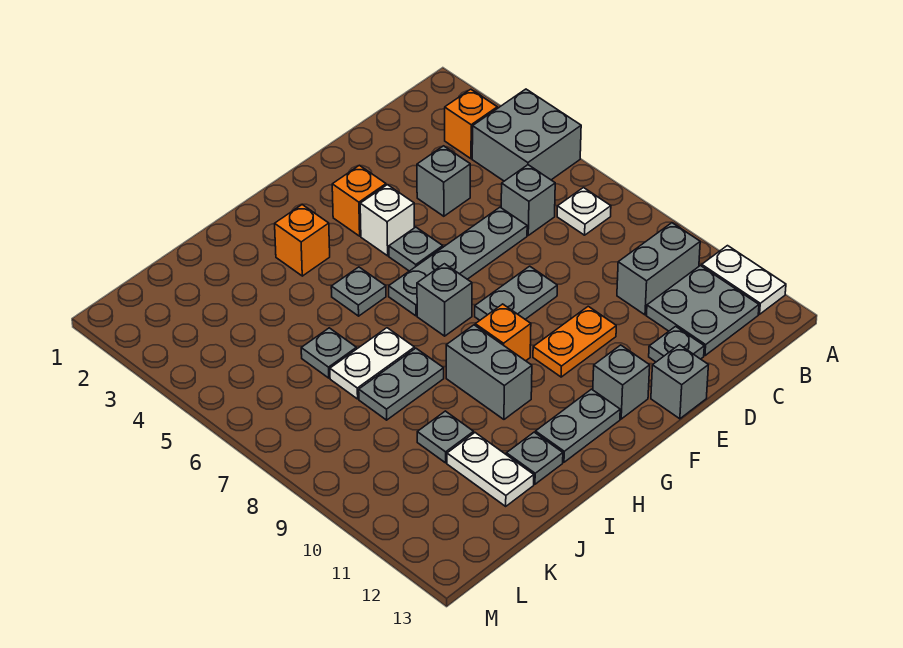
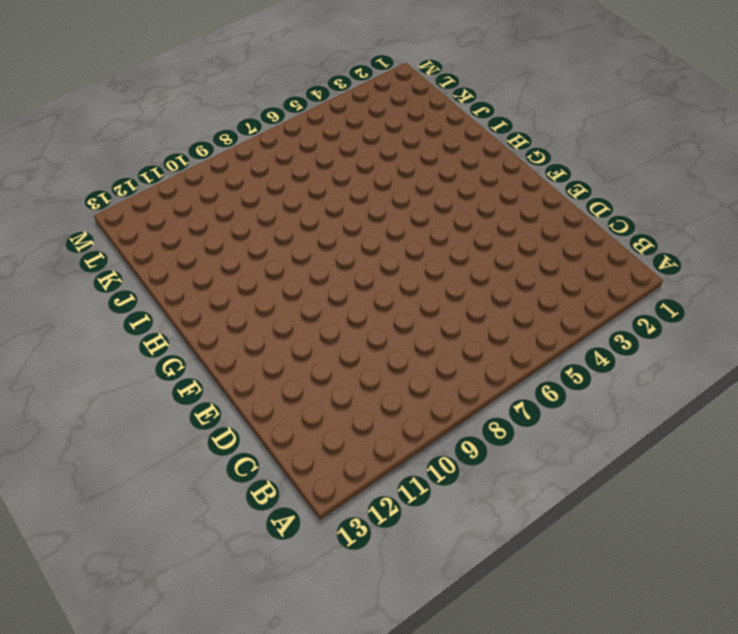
none -> grey brick A4:B5 level 1
none -> white plate A11:A12 level 1
none -> orange brick B3 level 1

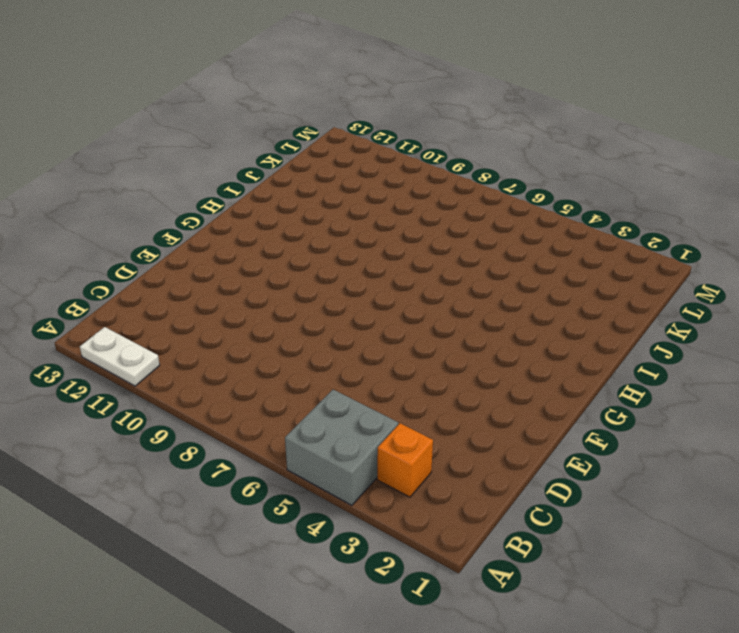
none -> white plate B7 level 1
none -> grey brick B10:C10 level 1
none -> grey plate B11:C12 level 1

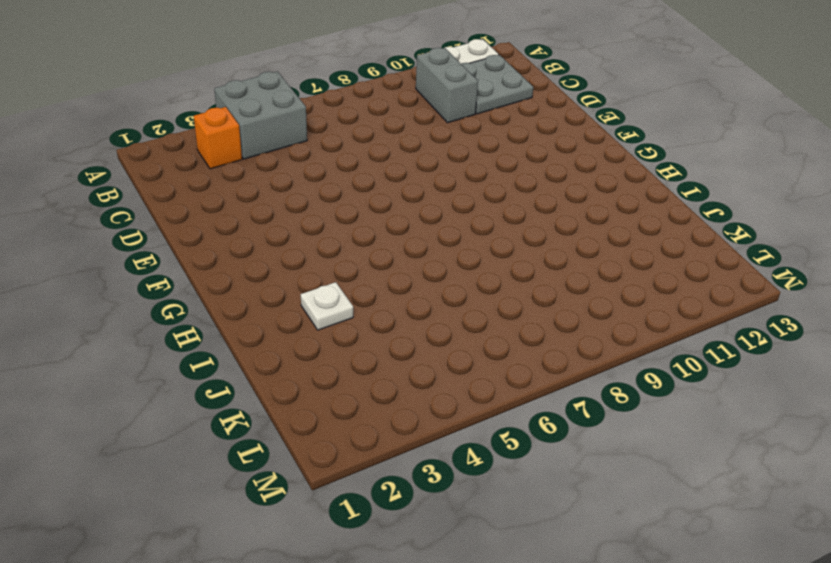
white plate I3 level 1 -> white plate B7 level 1
none -> grey brick C6 level 1
none -> grey brick D4 level 1
none -> grey plate D6:G6 level 1

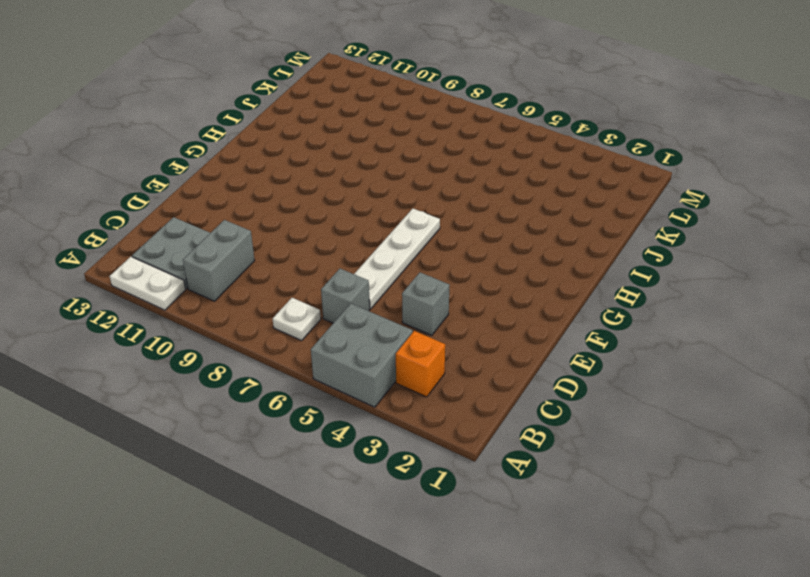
white plate D6:G6 level 1 -> grey plate D6:G6 level 1
none -> grey plate D12 level 1
none -> grey plate E8:F8 level 1
none -> orange plate E10:F10 level 1

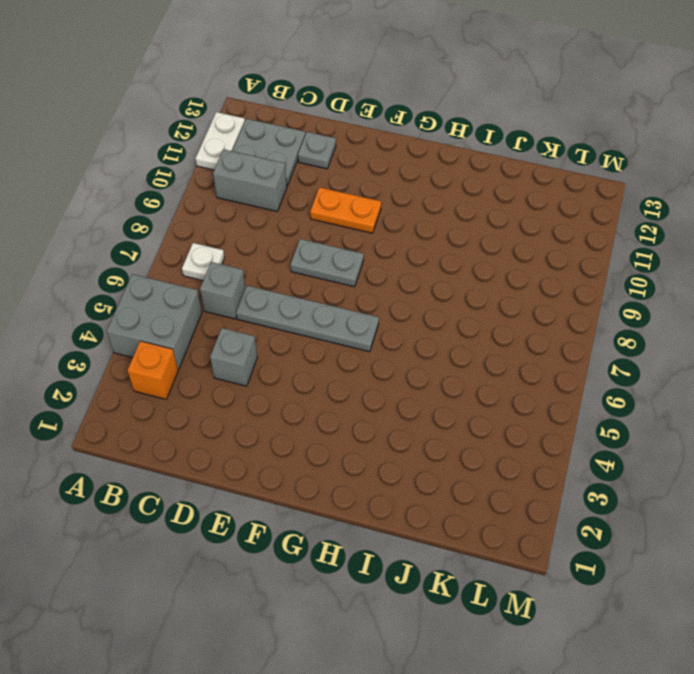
none -> grey brick E13 level 1
none -> orange brick F3 level 1
none -> white brick F4 level 1

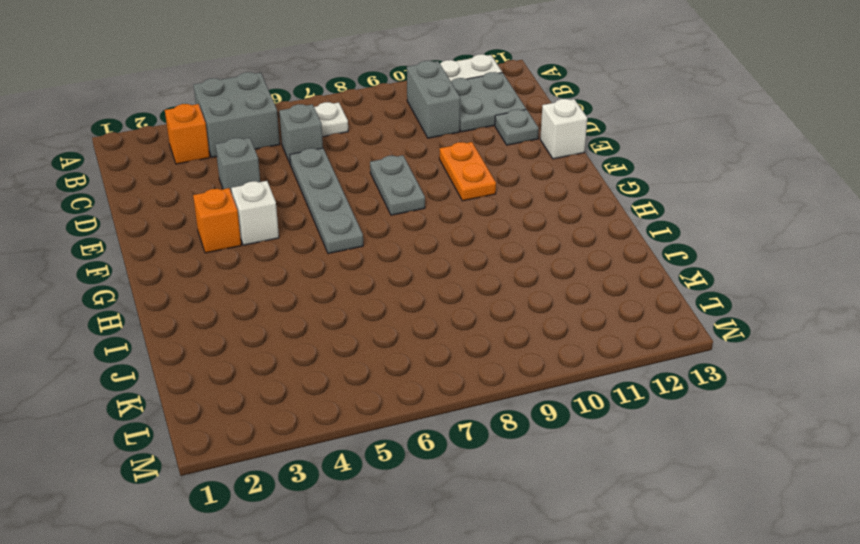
white brick E13 level 1 -> grey brick E13 level 1
none -> grey plate F5 level 1
none -> grey brick F12 level 1
none -> grey brick G7 level 1

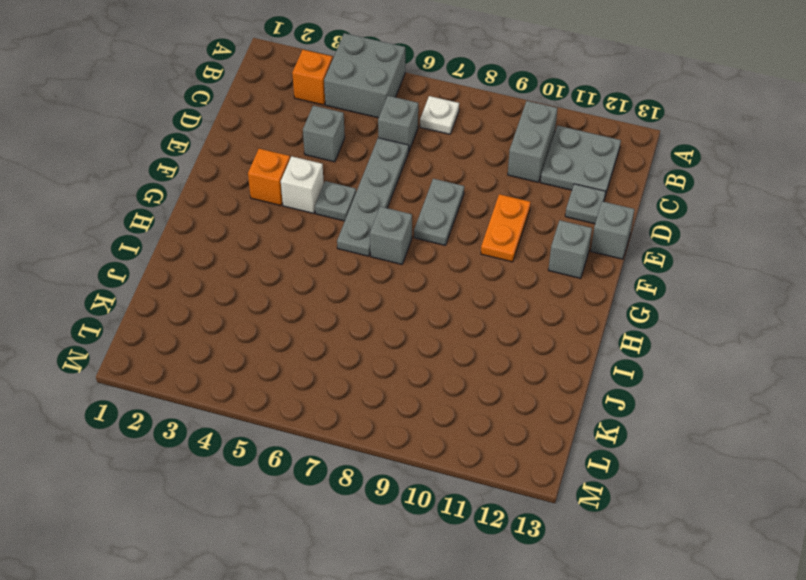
none -> white plate A11:A12 level 1
none -> orange brick G9 level 1
none -> grey plate G12:H12 level 1

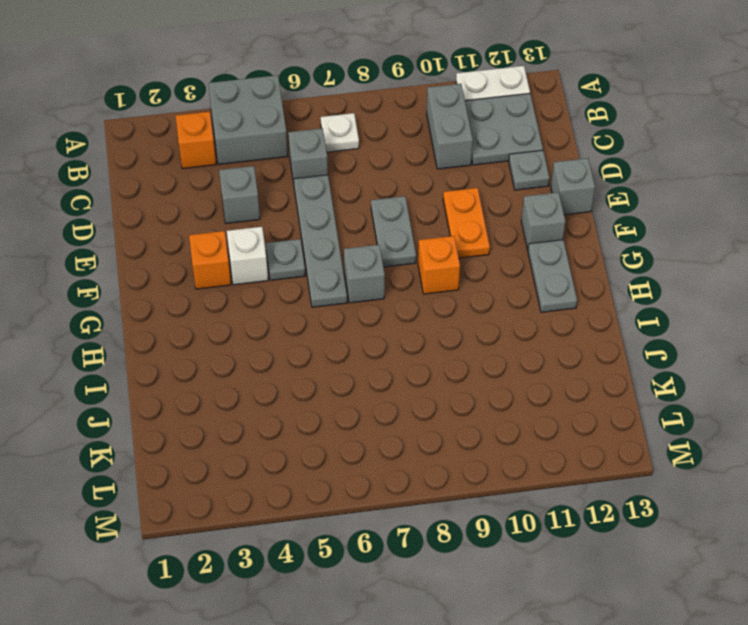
none -> orange brick H3 level 1
none -> grey plate H5 level 1
none -> grey brick H9:H10 level 1

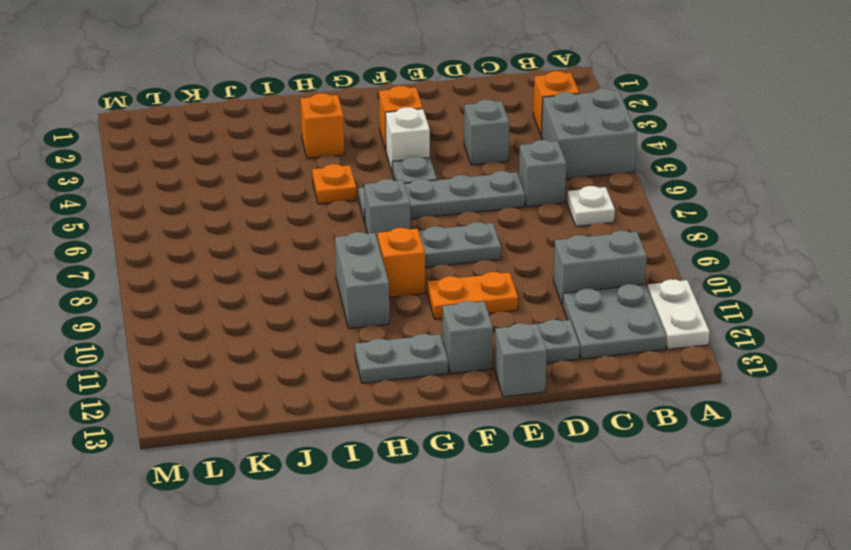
orange plate H5 level 1 -> grey plate H5 level 1
none -> white plate I7:J7 level 1
none -> grey plate I8:J8 level 1
none -> grey plate I12 level 1

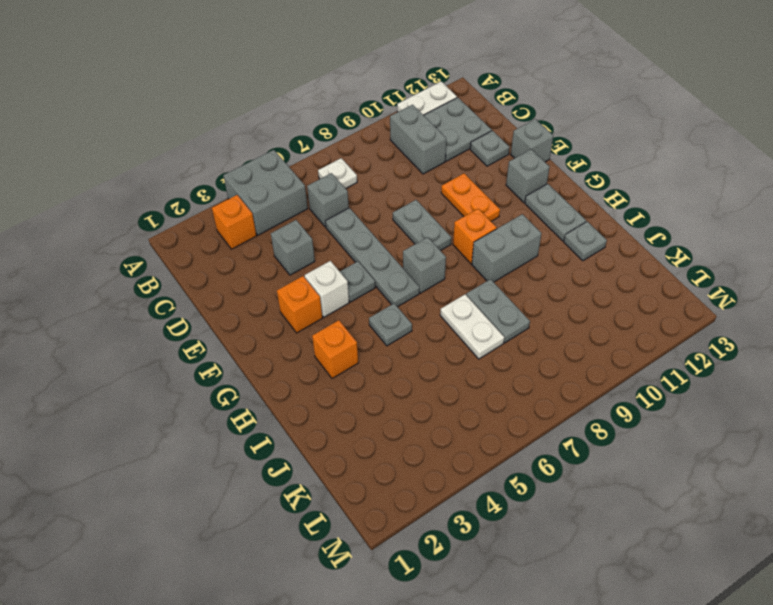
none -> grey plate J6 level 1
none -> grey plate J10 level 1
none -> white plate J11:J12 level 1

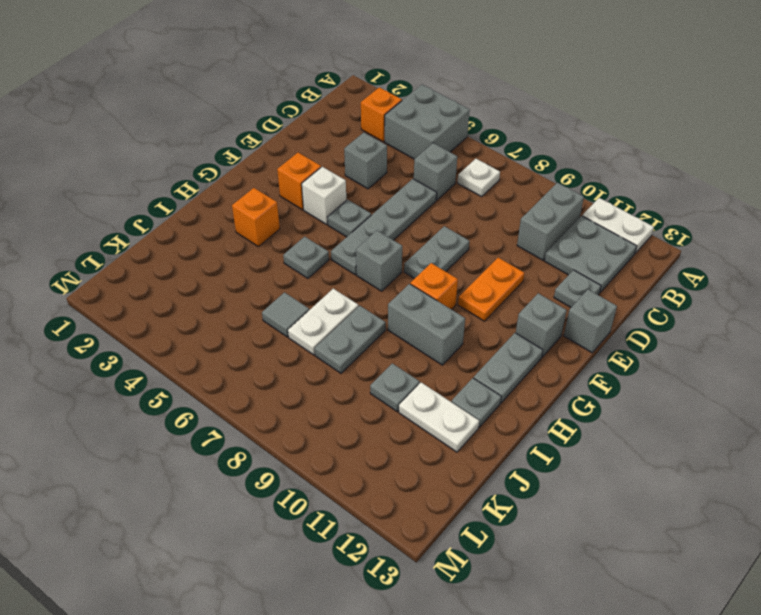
grey tile J6 level 1 -> grey plate J6 level 1

